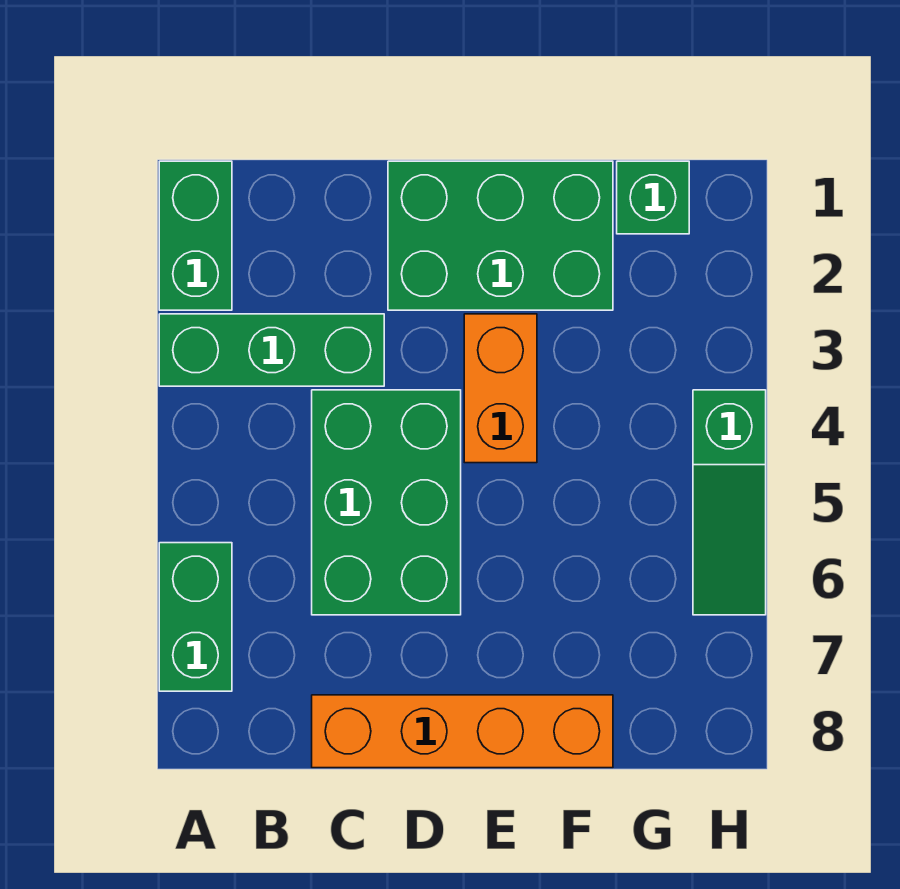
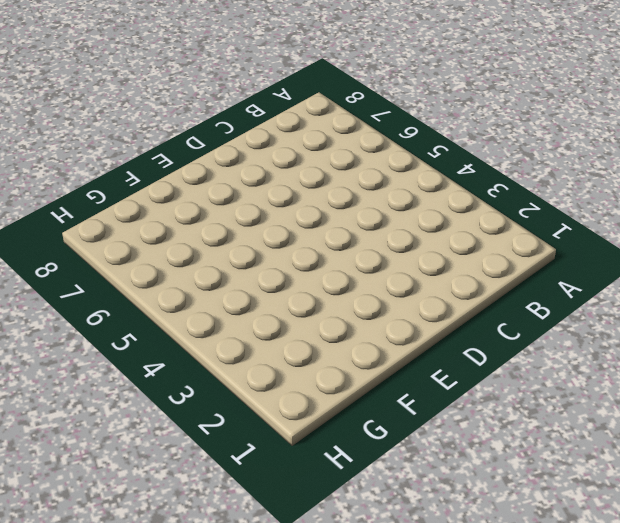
none -> green brick A1:A2 level 1
none -> green brick A3:C3 level 1

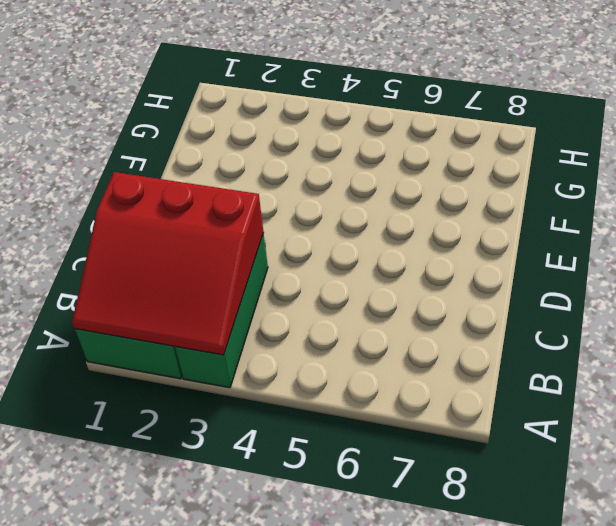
red slope A1:C3 level 2 top C -> none
none -> green brick A6:A7 level 1
none -> green brick C4:D6 level 1

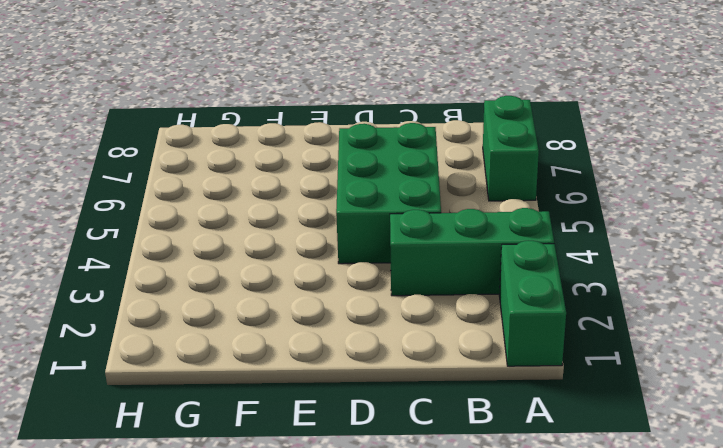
none -> orange brick C8:F8 level 1
none -> green brick D1:F2 level 1

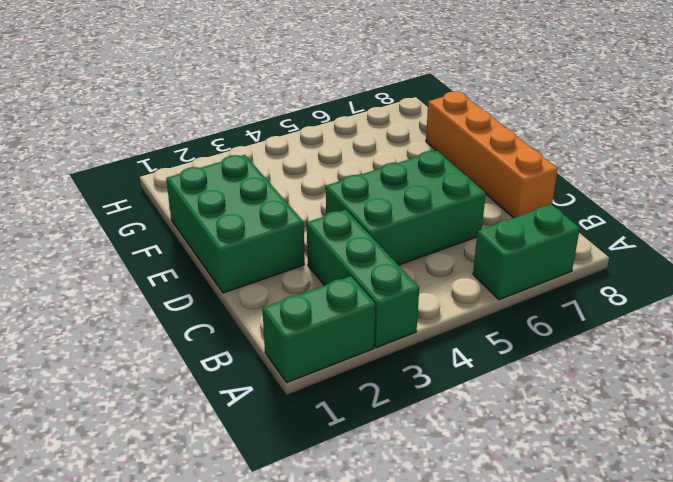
none -> orange brick E3:E4 level 1
none -> green brick G1 level 1

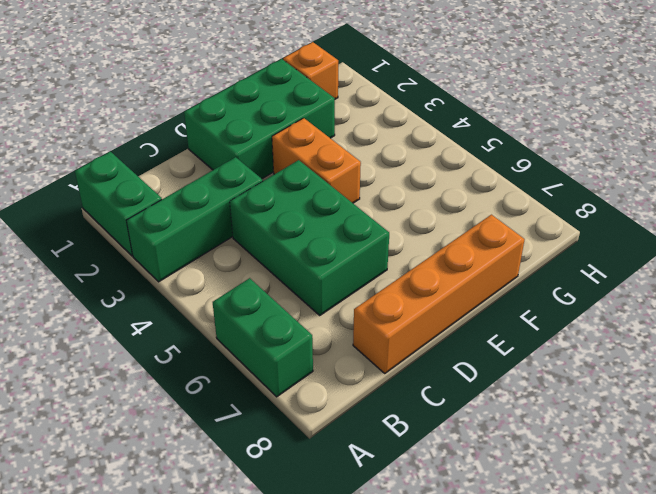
orange brick G1 level 1 -> green brick G1 level 1
none -> green slope H4:H6 level 1 top 4

